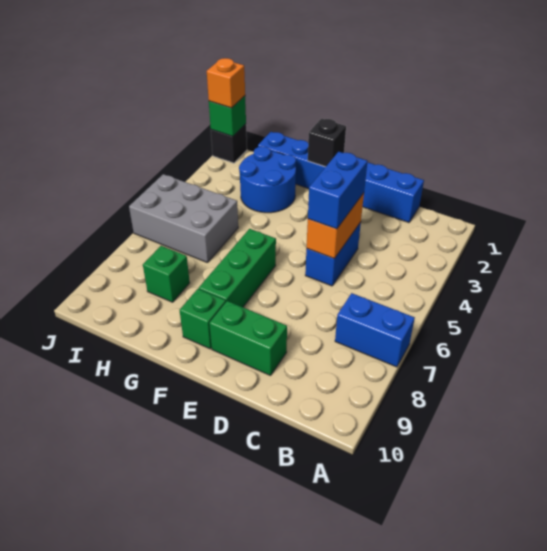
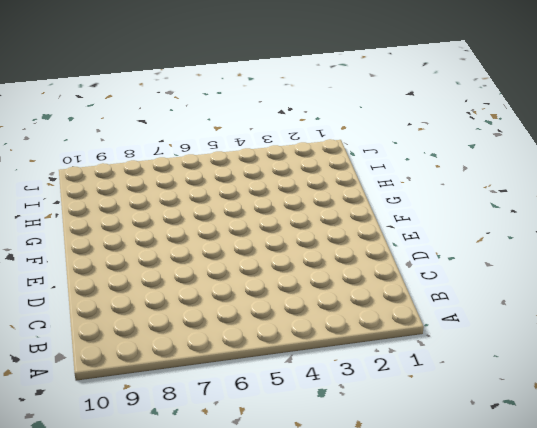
none -> blue brick A7:B7 level 1
none -> blue brick C1:H1 level 1
none -> blue brick D4:D5 level 1

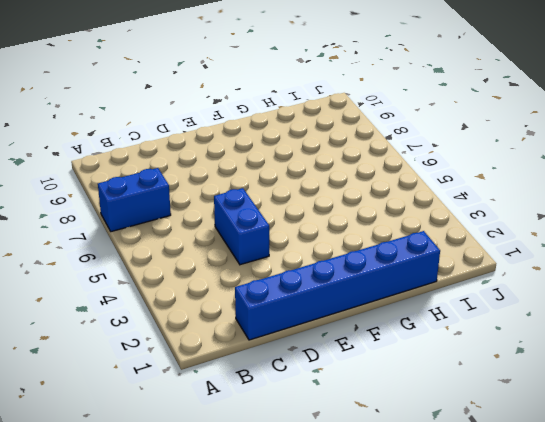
none -> green brick D9:E9 level 1
none -> green brick F6:F8 level 1
none -> green brick F9 level 1

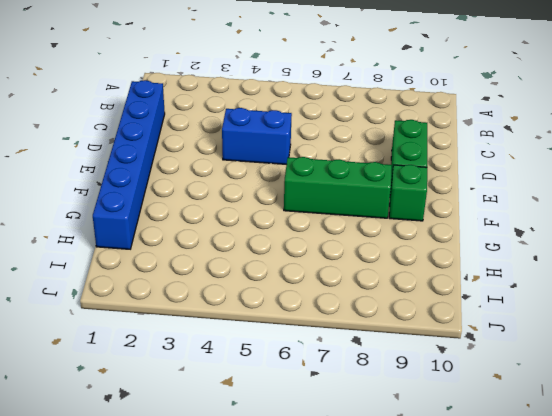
none -> blue brick A7:B7 level 1
none -> blue round brick G2:H3 level 1
none -> grey brick H5:J6 level 1

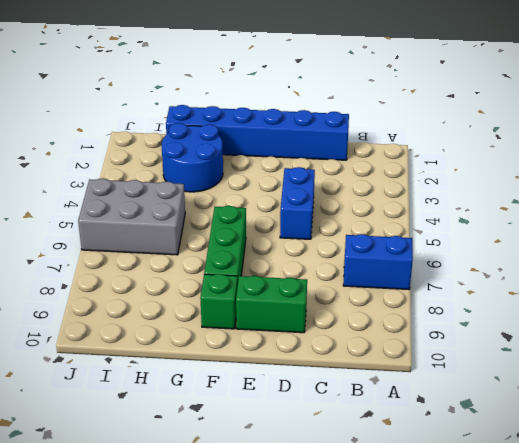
none -> green brick H8 level 1
none -> black brick J1 level 1
none -> orange brick D4:D5 level 2

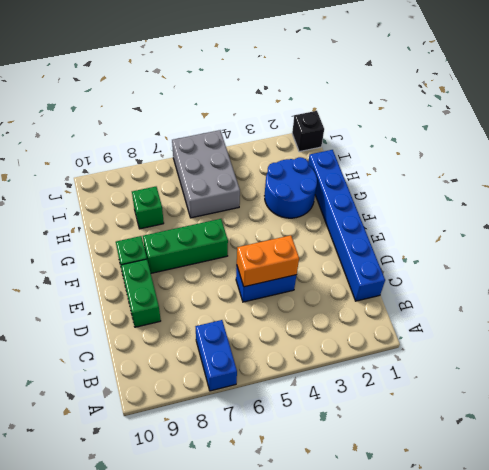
none -> black brick F1 level 2
none -> green brick J1 level 2
none -> blue brick D4:D5 level 3

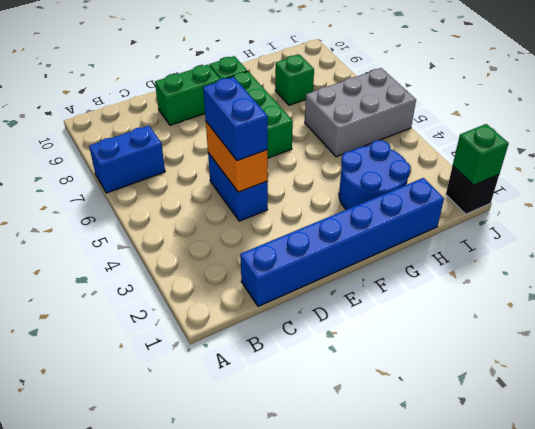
none -> black brick F1 level 2
none -> orange brick J1 level 3

